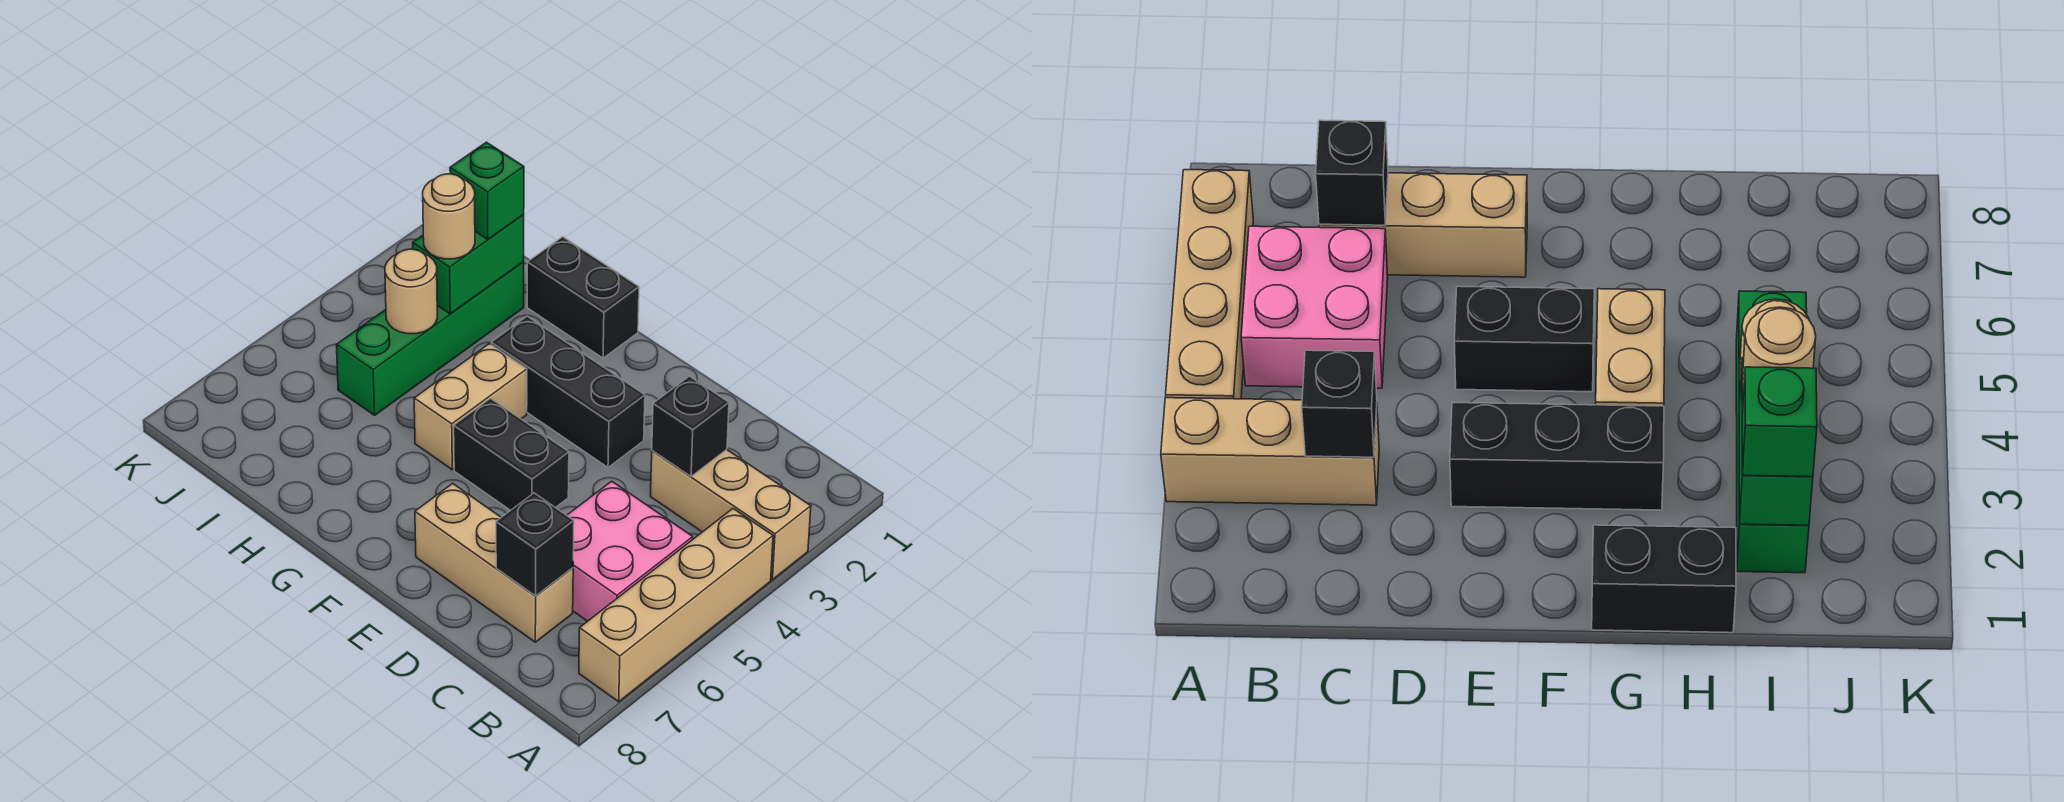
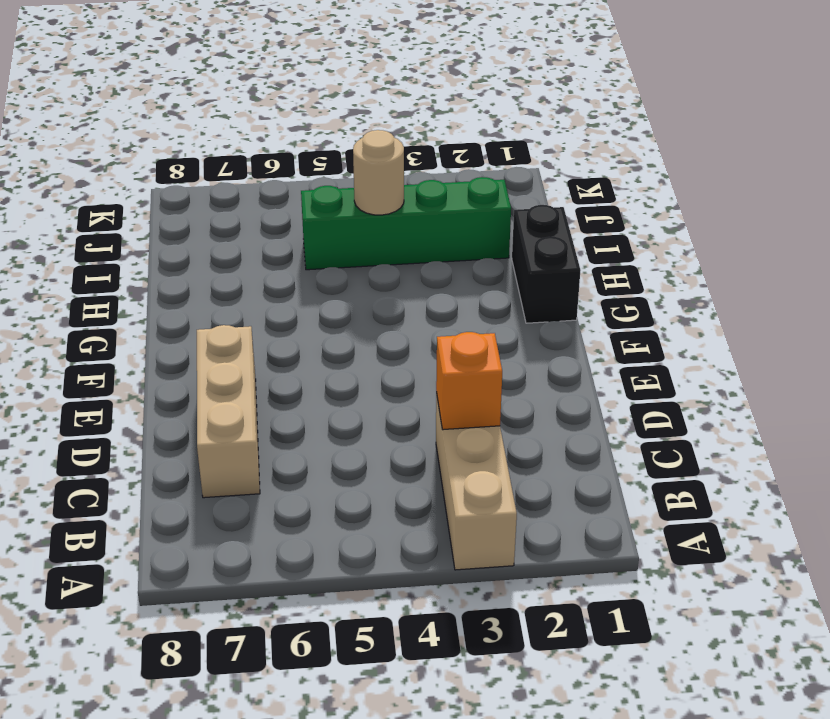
orange brick C3 level 2 -> black brick C3 level 2
none -> tan brick A4:A7 level 1
none -> pink brick B5:C6 level 1
none -> black brick E3:G3 level 1

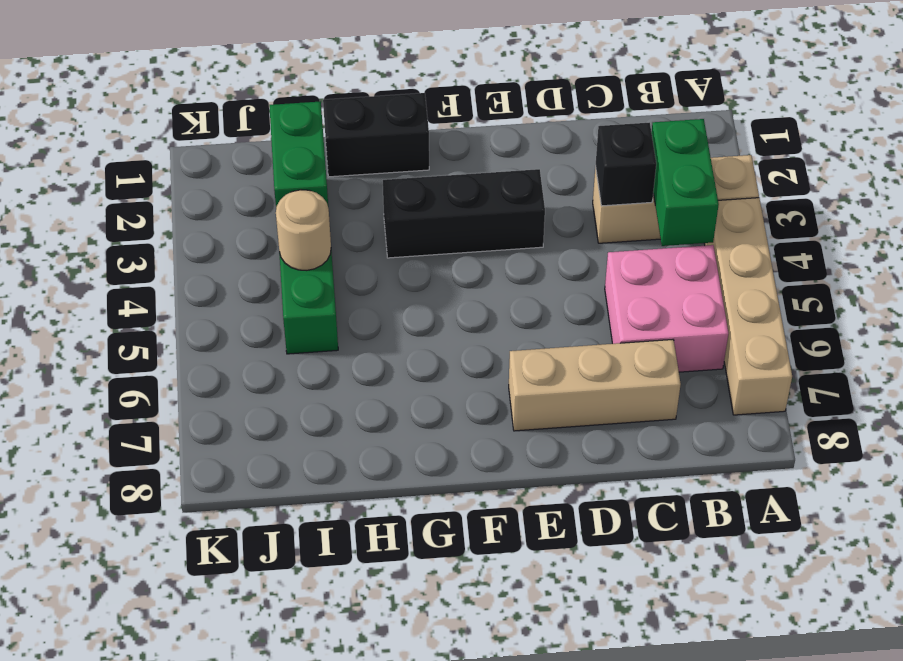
green brick B3:B4 level 2 -> none
none -> black brick E5:F5 level 1
none -> tan brick G4:G5 level 1
none -> black brick C7 level 2

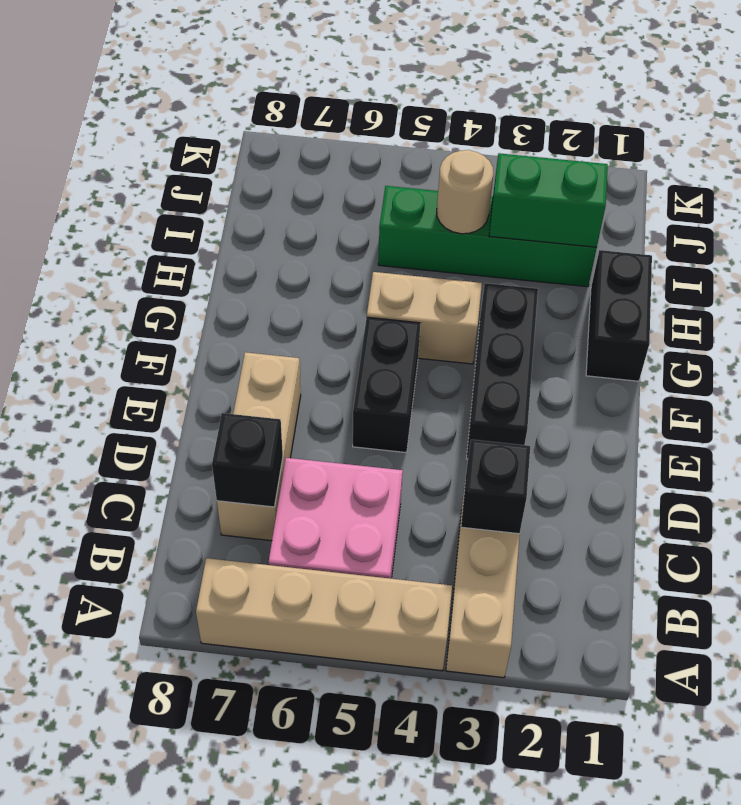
none -> green brick I2 level 3
none -> tan round brick I3 level 3

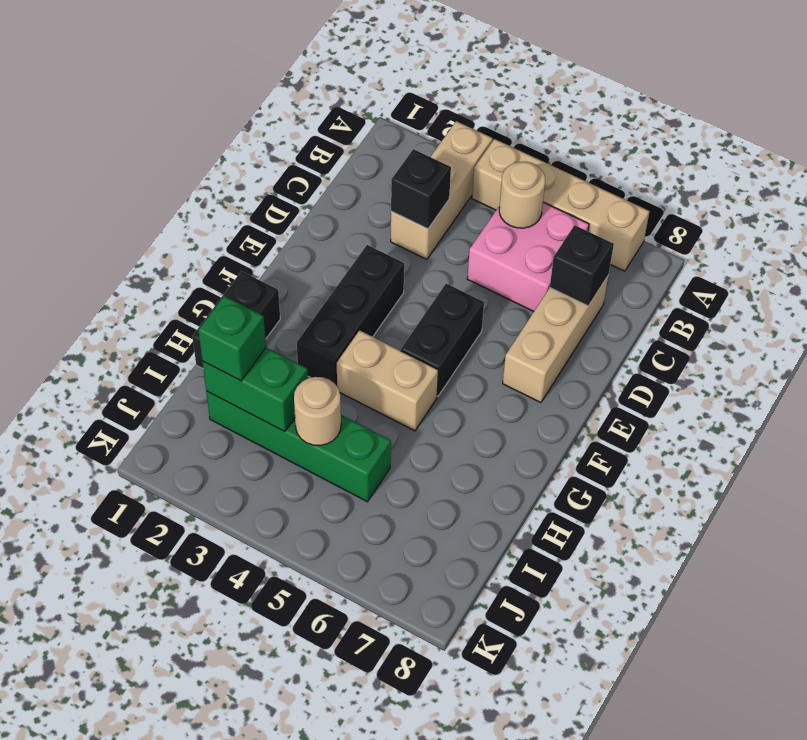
tan round brick B5 level 2 -> tan round brick I3 level 3

